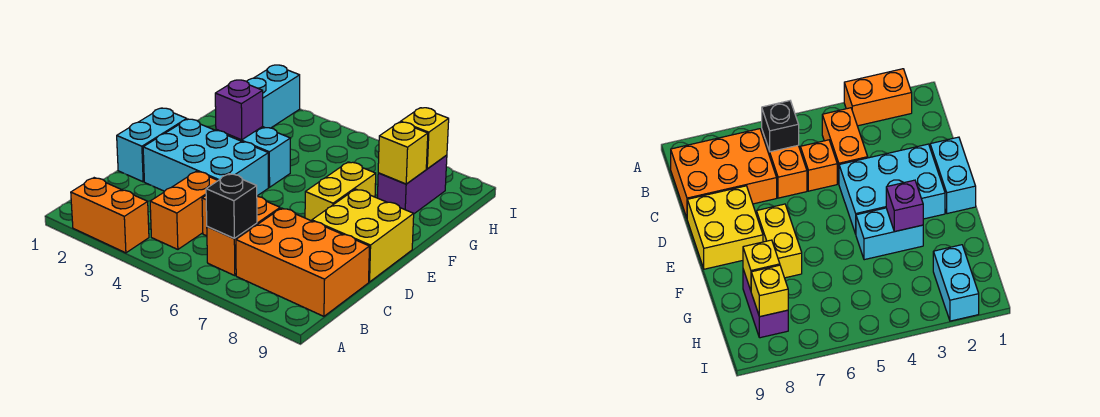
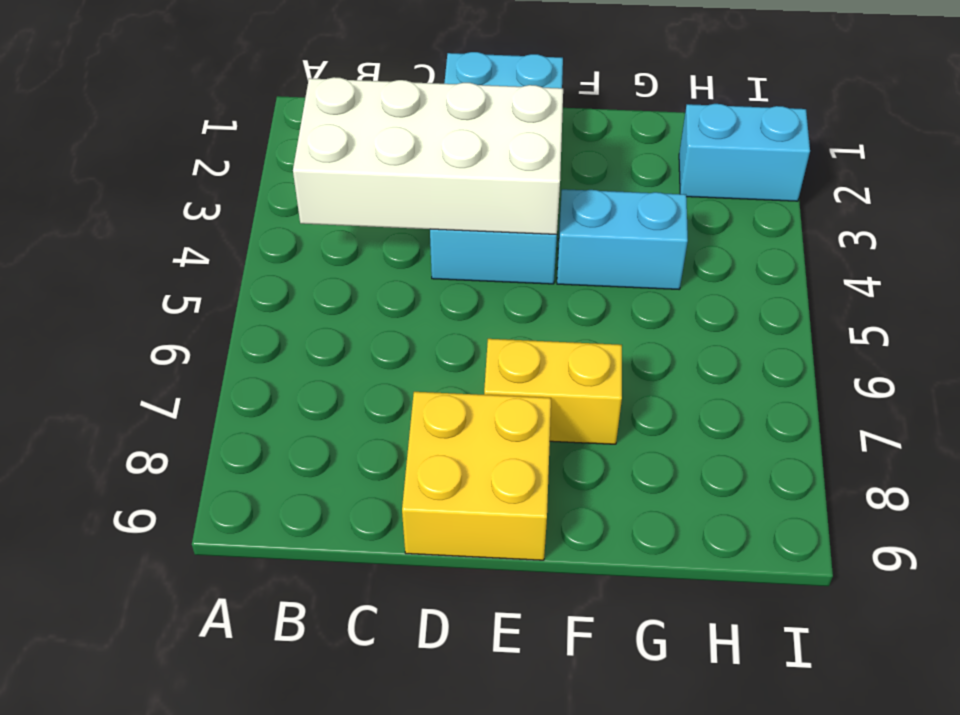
white brick B3:E4 level 2 -> none
cyan brick F4:G4 level 1 -> cyan brick F3:F4 level 1
none -> orange brick A2:A3 level 1
none -> orange brick B4:C4 level 1
none -> orange brick B6:C6 level 1

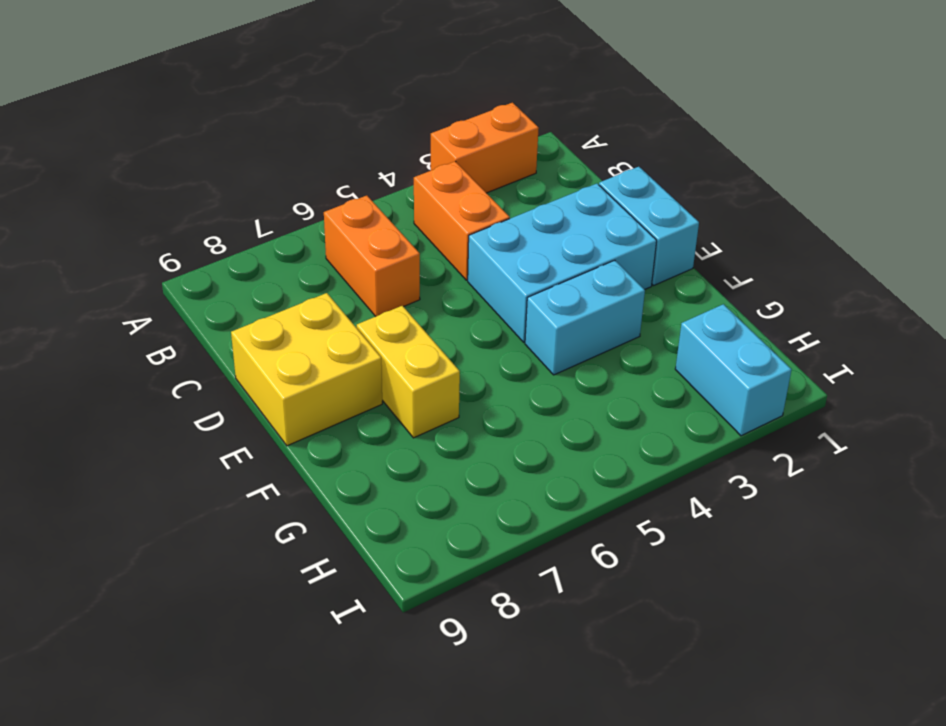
none -> orange brick B7:C9 level 1
none -> orange brick C5 level 1
none -> purple brick G8:H8 level 1

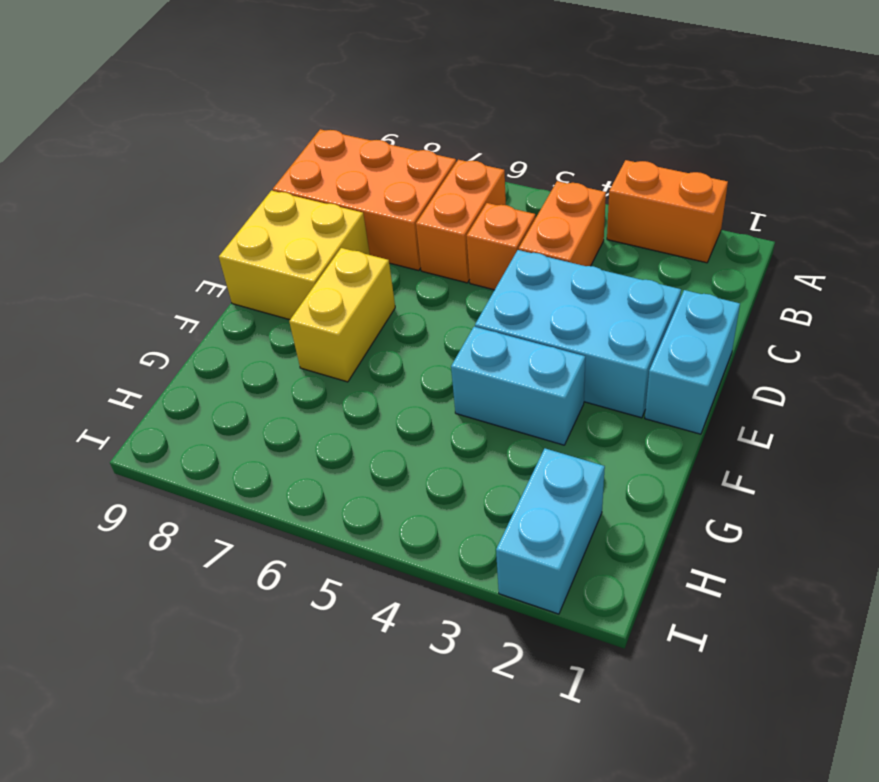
none -> purple brick G8:H8 level 1
none -> black brick B6 level 2
none -> purple brick F3 level 2

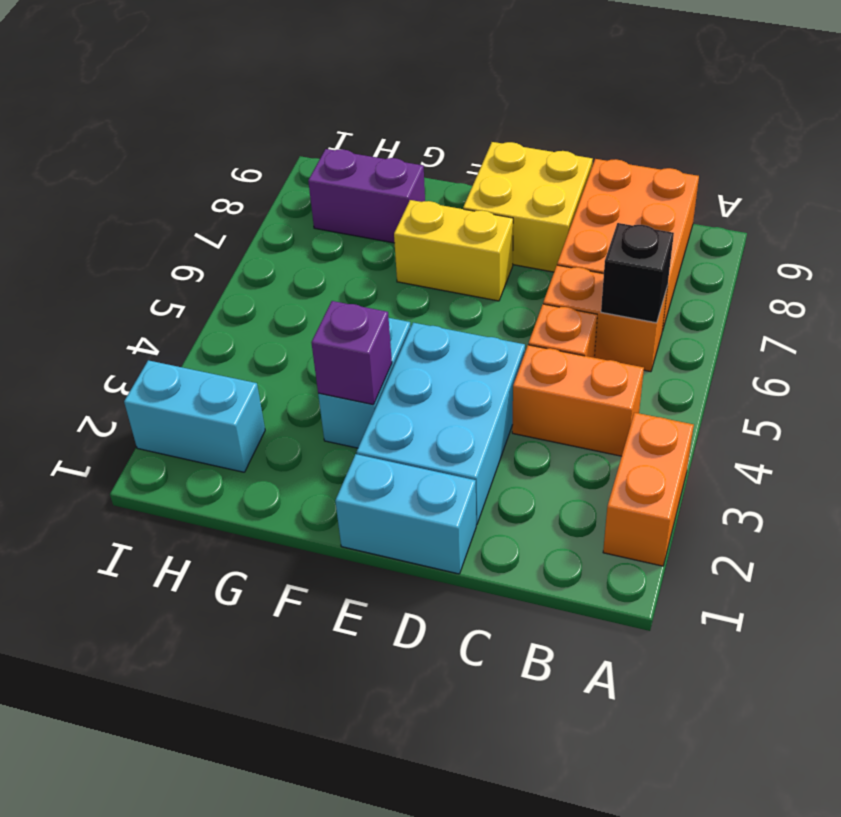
none -> yellow brick G8 level 2
none -> yellow brick H8 level 2

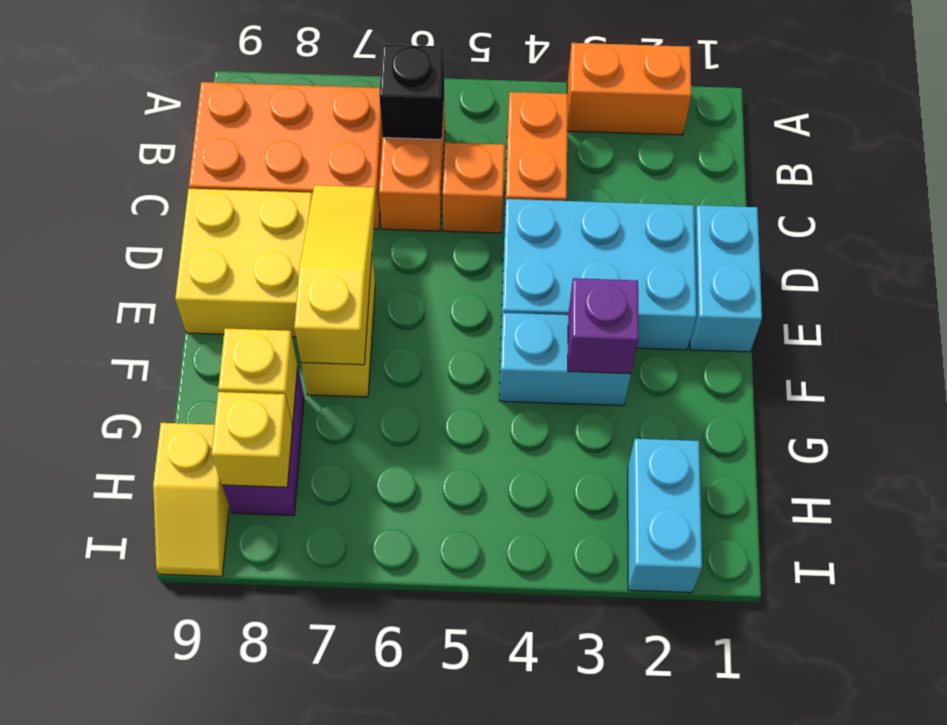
yellow slope D7:F7 level 2 top F -> none
yellow slope H9:I9 level 1 top H -> none

